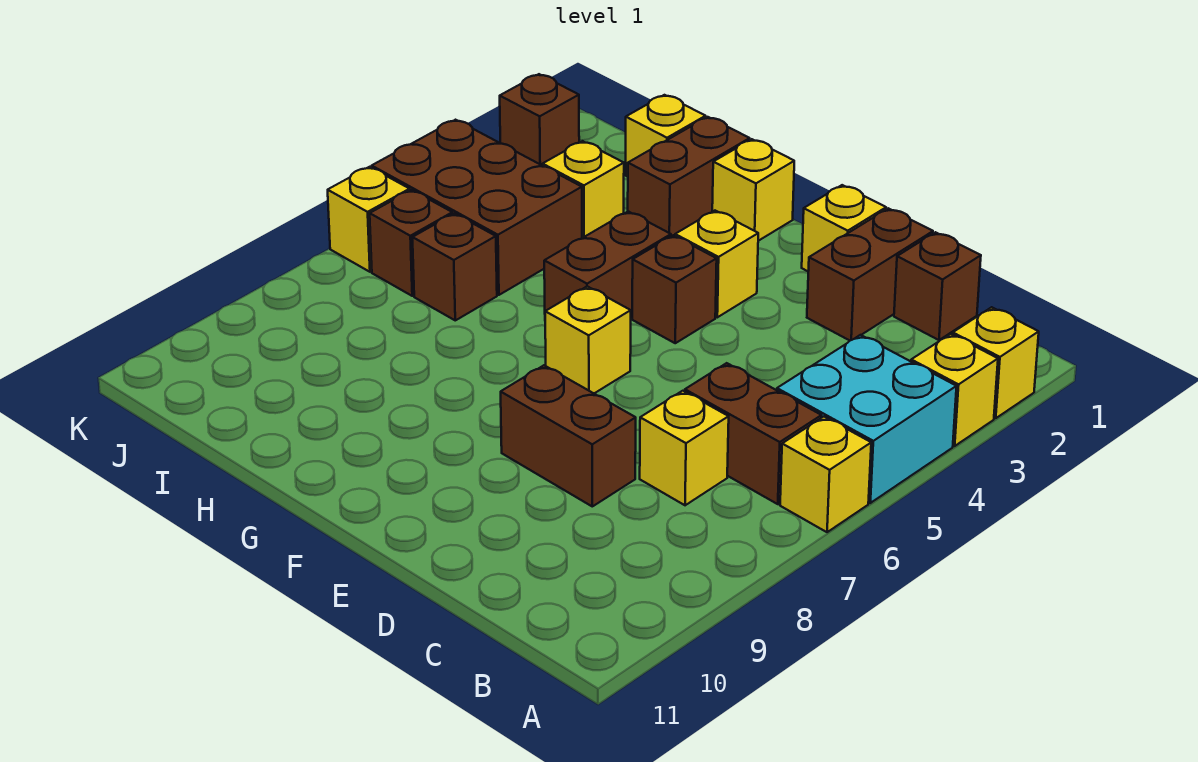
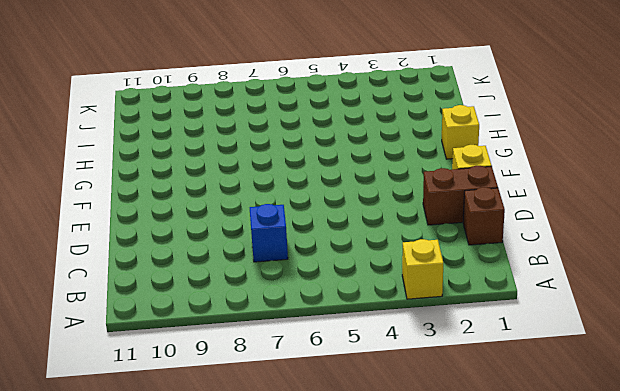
blue brick C7 level 1 -> yellow brick C7 level 1
none -> yellow brick A2 level 1
none -> cyan brick A4:B5 level 1
none -> yellow brick A6 level 1

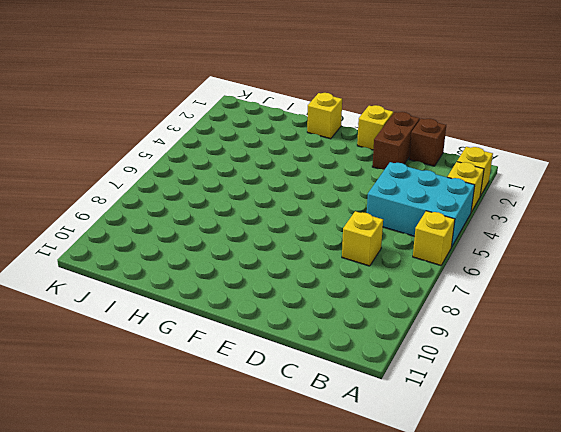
cyan brick A4:C5 level 1 -> cyan brick A4:B5 level 1
none -> brown brick B6:C6 level 1
none -> brown brick D8:E8 level 1
none -> yellow brick F3 level 1

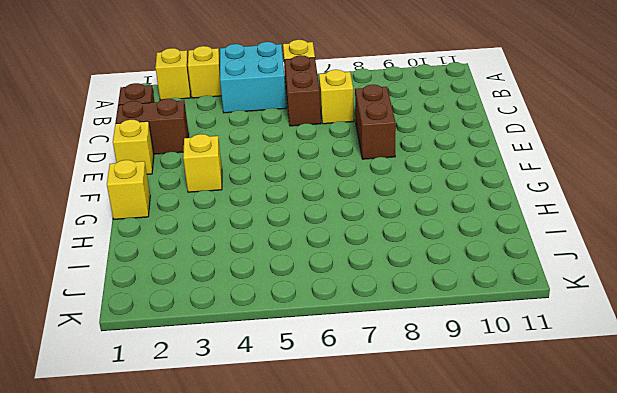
none -> brown brick F4 level 1
none -> yellow brick F6 level 1
none -> brown brick G4:G5 level 1

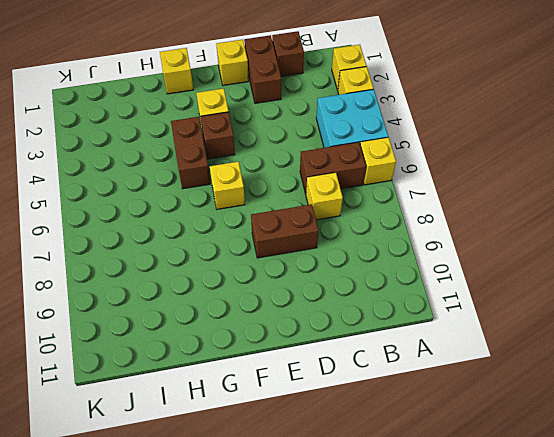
none -> brown brick H1:H2 level 1
none -> yellow brick I1 level 1
none -> yellow brick I3 level 1

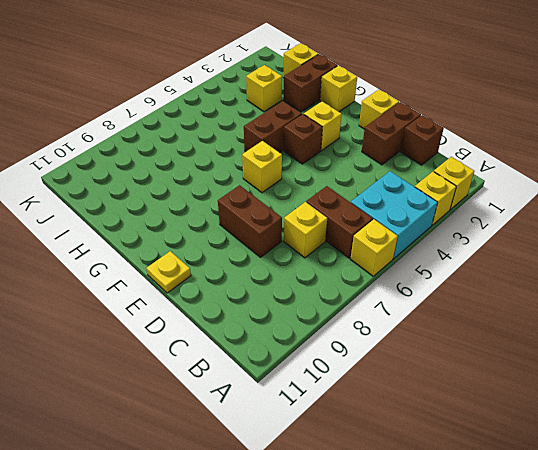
yellow plate E11 level 1 -> none
none -> brown brick I4:K5 level 1
none -> brown brick I6 level 1
none -> brown brick J6 level 1

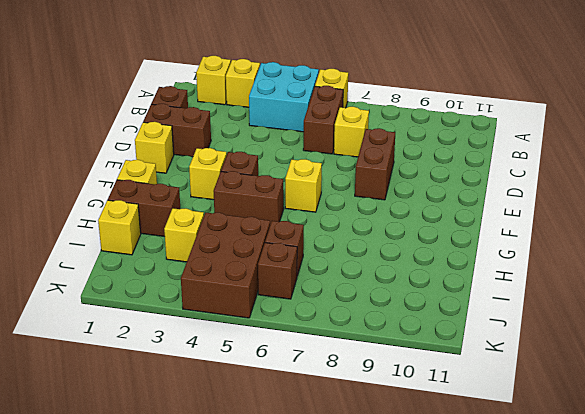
none -> brown brick K2 level 1
none -> yellow brick K6 level 1

